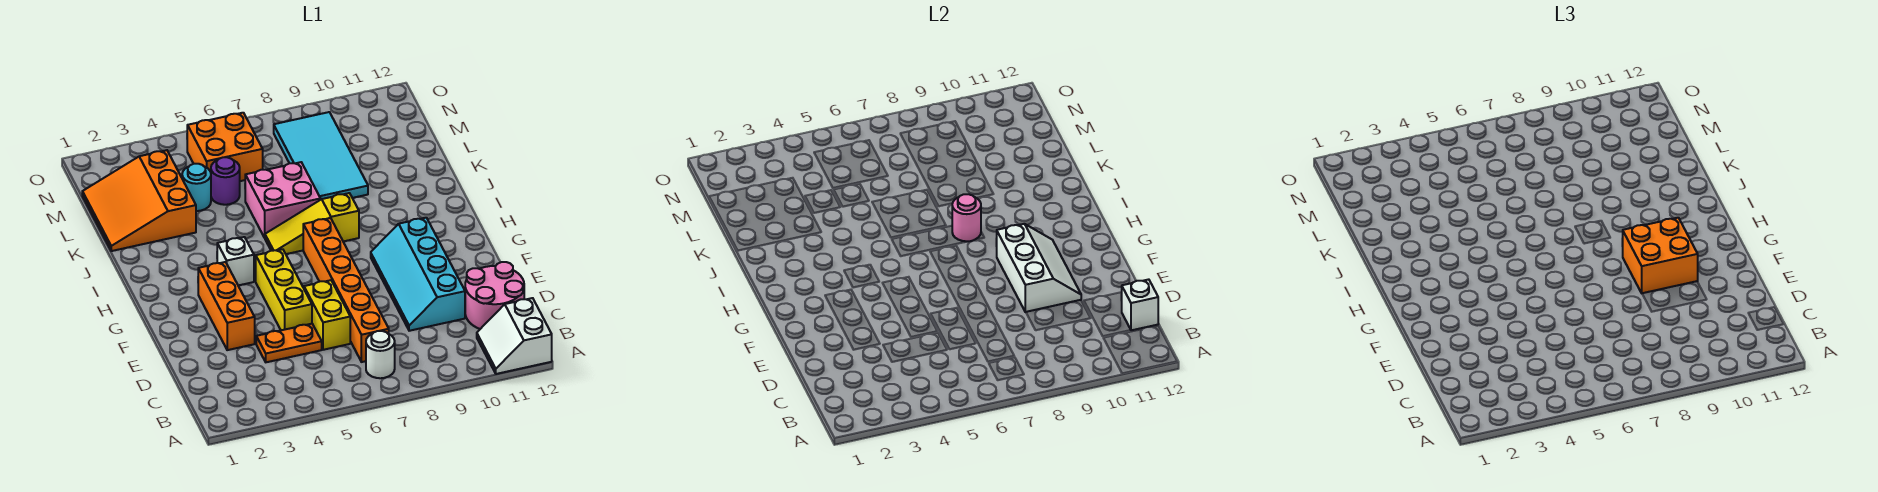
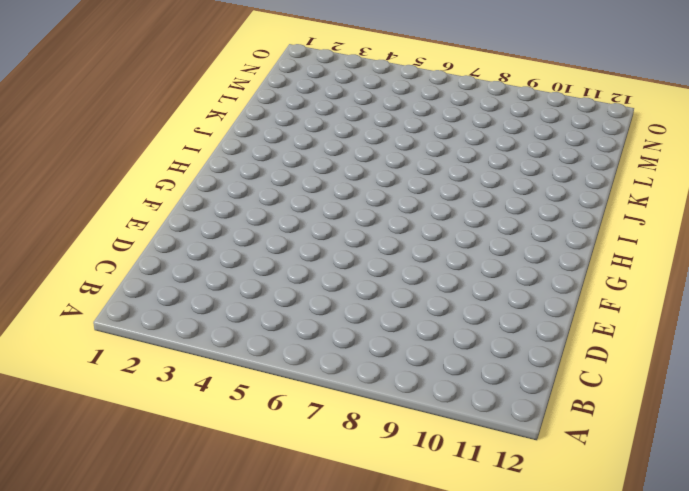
none -> white slope A11:B12 level 1 top 12
none -> white round brick B7 level 1
none -> orange brick C7:H7 level 1

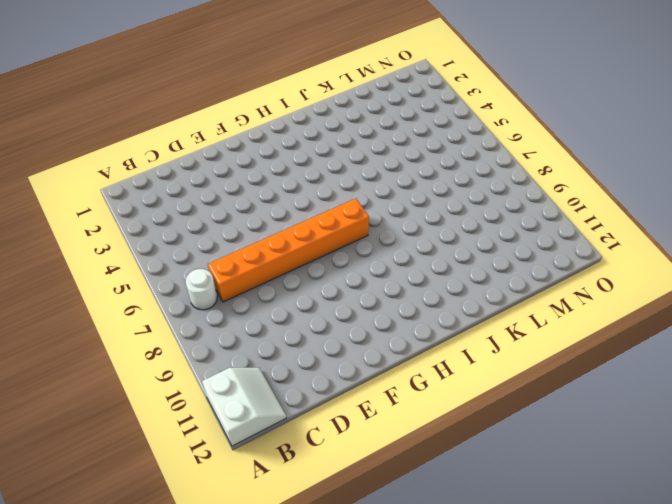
white slope A11:B12 level 1 top A -> white slope A11:B12 level 1 top 12
none -> pink round brick C11:D12 level 1
none -> orange plate D4:D5 level 1
none -> yellow brick D6:E6 level 1

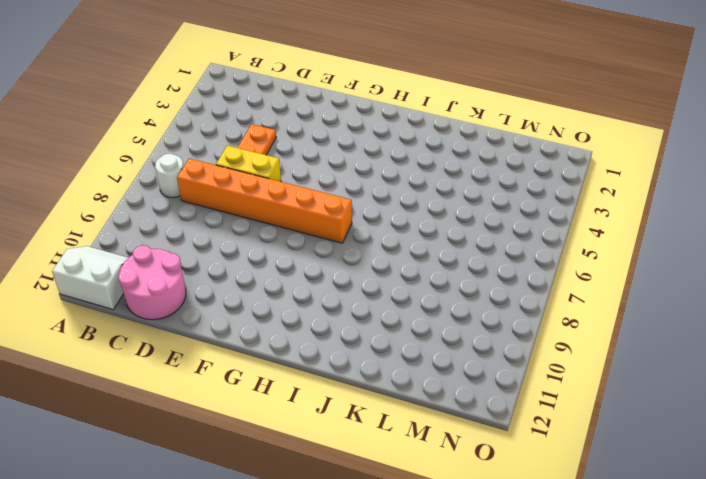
none -> cyan slope D9:G10 level 1 top 10
none -> orange brick E3:G3 level 1
none -> yellow brick E5:G5 level 1

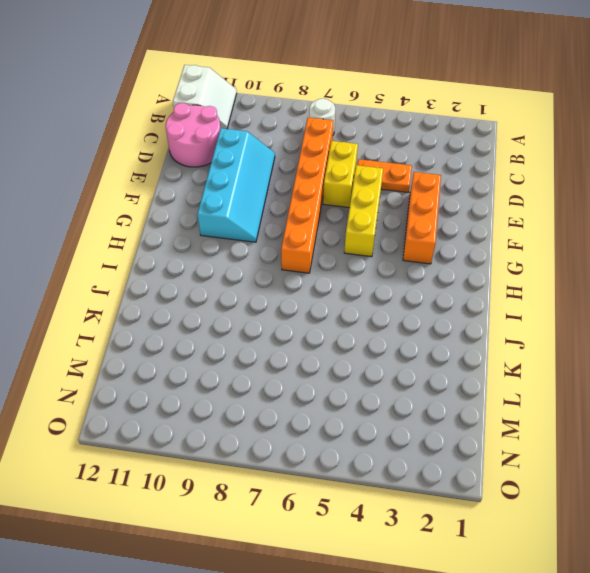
none -> white brick H4 level 1
none -> yellow slope I6:I8 level 1 top 8
none -> pink brick J6:K7 level 1

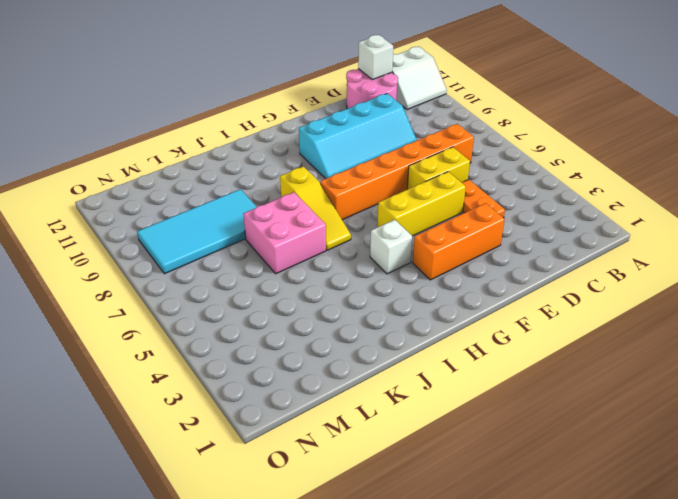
none -> white round brick B7 level 1
none -> orange slope K1:M3 level 1 top 3
none -> cyan round brick L4 level 1

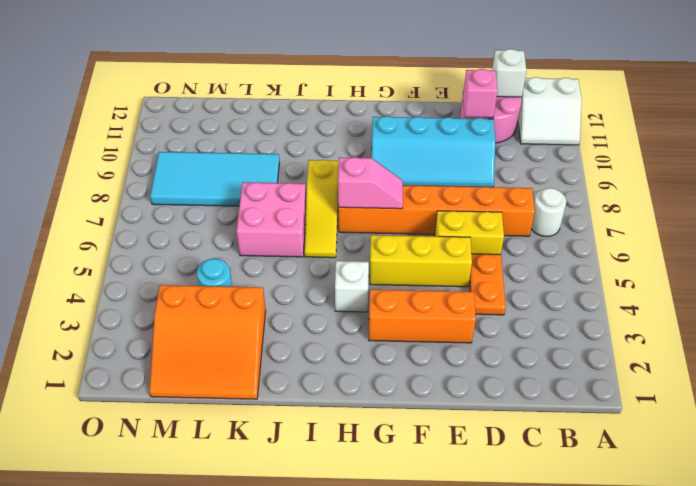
pink brick D11 level 2 -> none
pink slope G7:H7 level 2 top H -> none
none -> purple round brick L5 level 1
none -> orange brick M5:N6 level 1
none -> white slope E9:G10 level 2 top 9

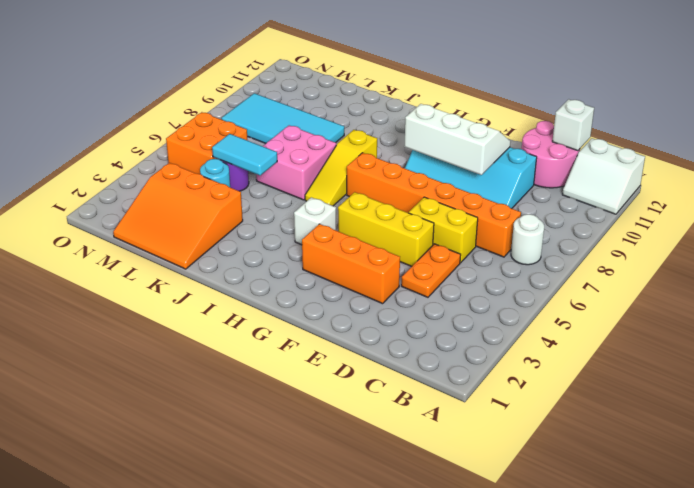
cyan tile K5:L5 level 2 -> none
none -> pink round brick I8 level 2
none -> orange brick F9:G10 level 3

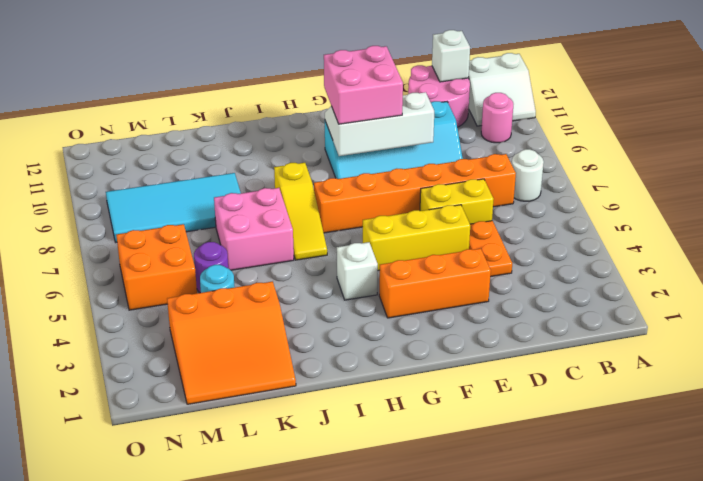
pink round brick B10 level 1 -> pink round brick I8 level 2
pink brick F9:G10 level 3 -> orange brick F9:G10 level 3

